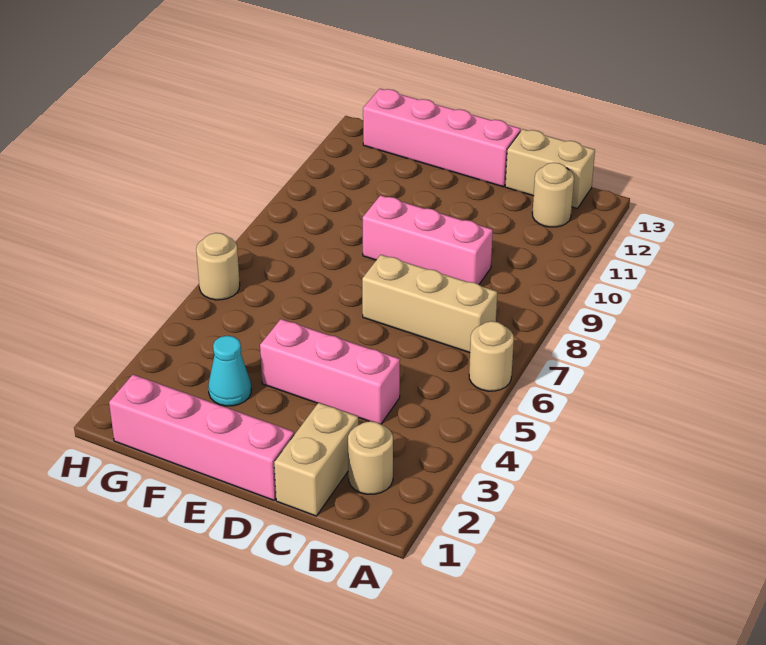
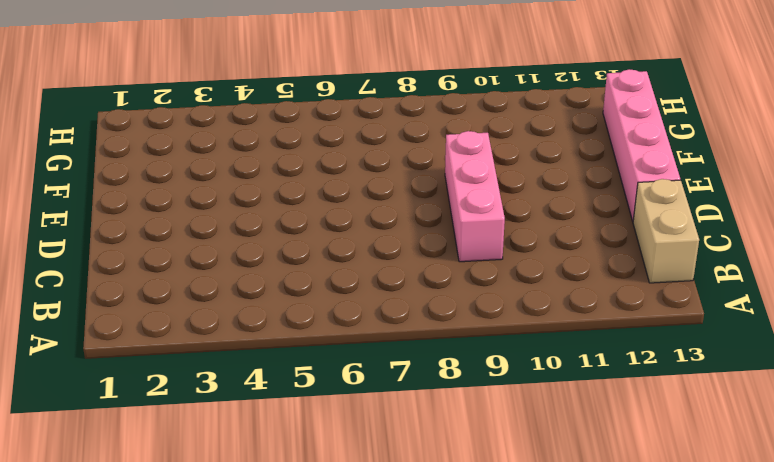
none -> tan round brick A6 level 1
none -> tan round brick B2 level 1
none -> tan brick B7:D7 level 1

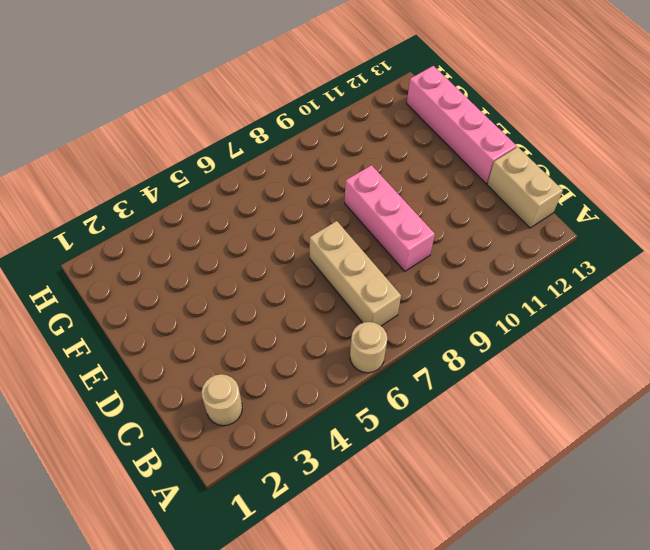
none -> tan round brick B12 level 1
none -> tan brick C1:C2 level 1
none -> pink brick C4:E4 level 1

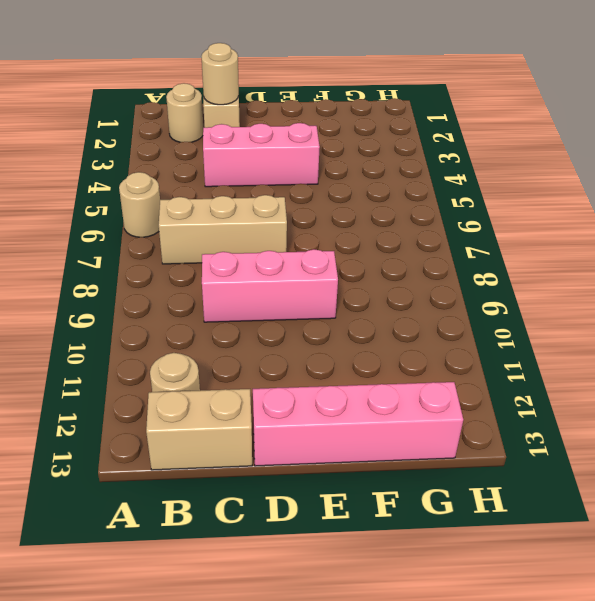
tan round brick C2 level 2 -> tan round brick H6 level 1
none -> pink brick D1:G1 level 1
none -> cyan cone F3 level 1

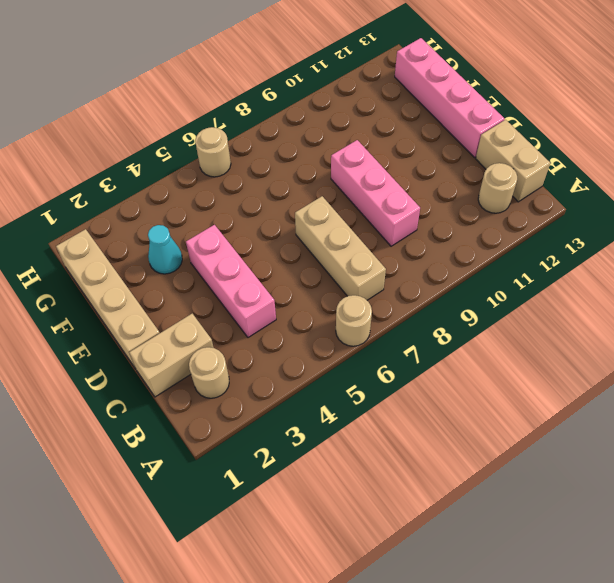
tan brick D1:G1 level 1 -> pink brick D1:G1 level 1

